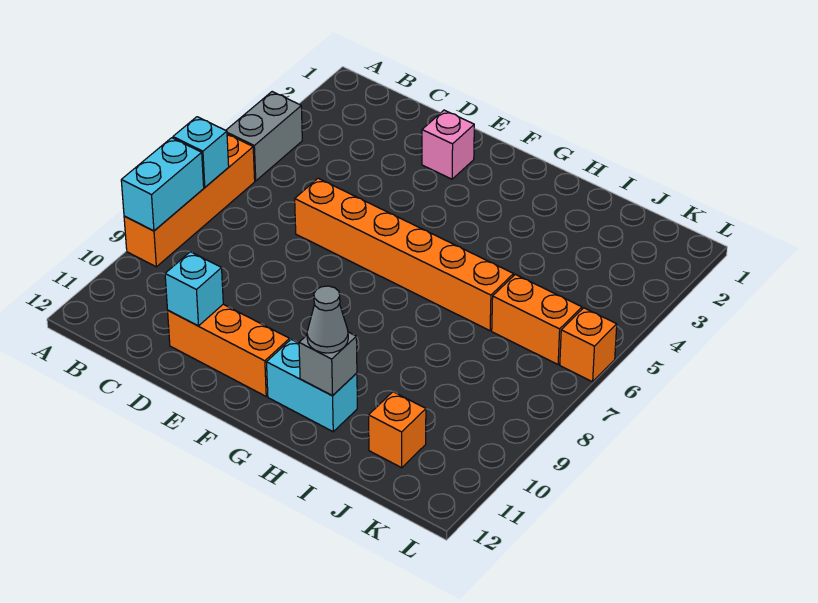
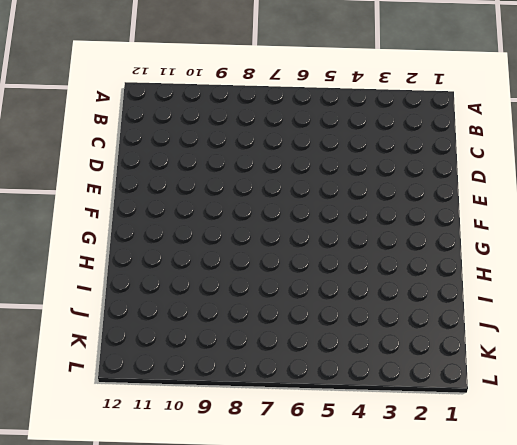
none -> grey brick A4:A5 level 1
none -> orange brick A6:A9 level 1
none -> orange brick D6:I6 level 1

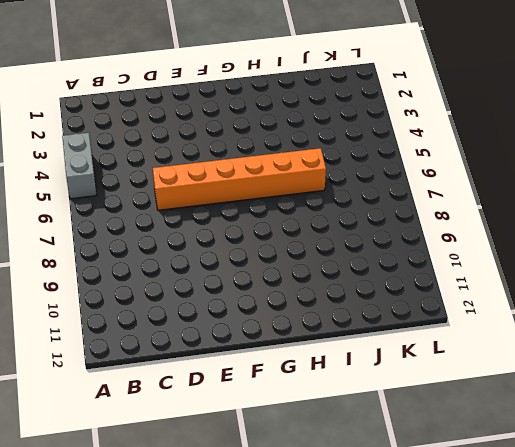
none -> orange brick A6:A9 level 1
none -> orange brick D11:F11 level 1
none -> pink brick E2 level 1

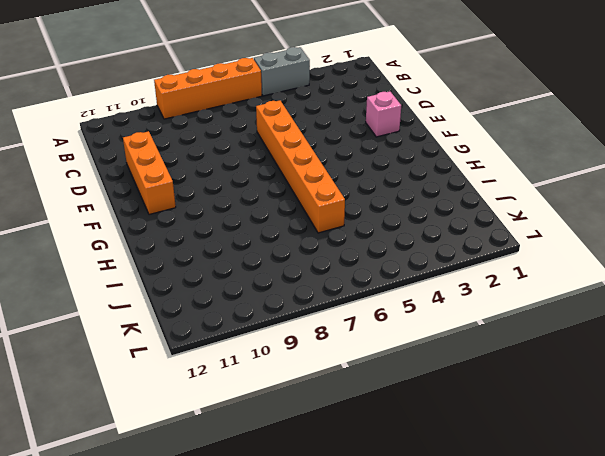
none -> cyan brick G11:H11 level 1
none -> orange brick J6:K6 level 1
none -> orange brick J11 level 1

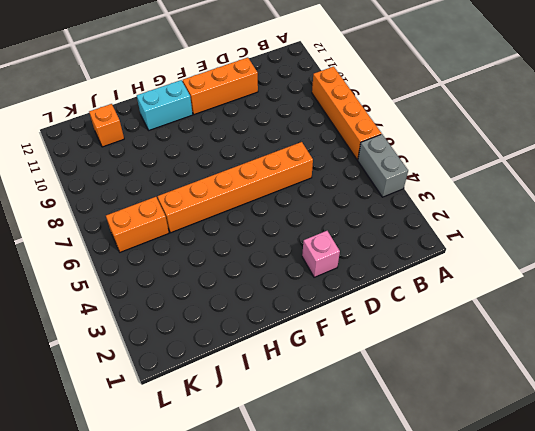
none -> orange brick L6 level 1
none -> cyan brick A7 level 2
none -> cyan brick A8:A9 level 2

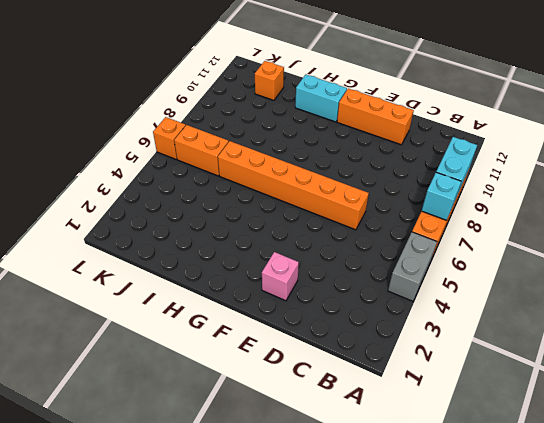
none -> cyan brick D11 level 2
none -> grey brick H11 level 2
none -> grey cone H11 level 3

